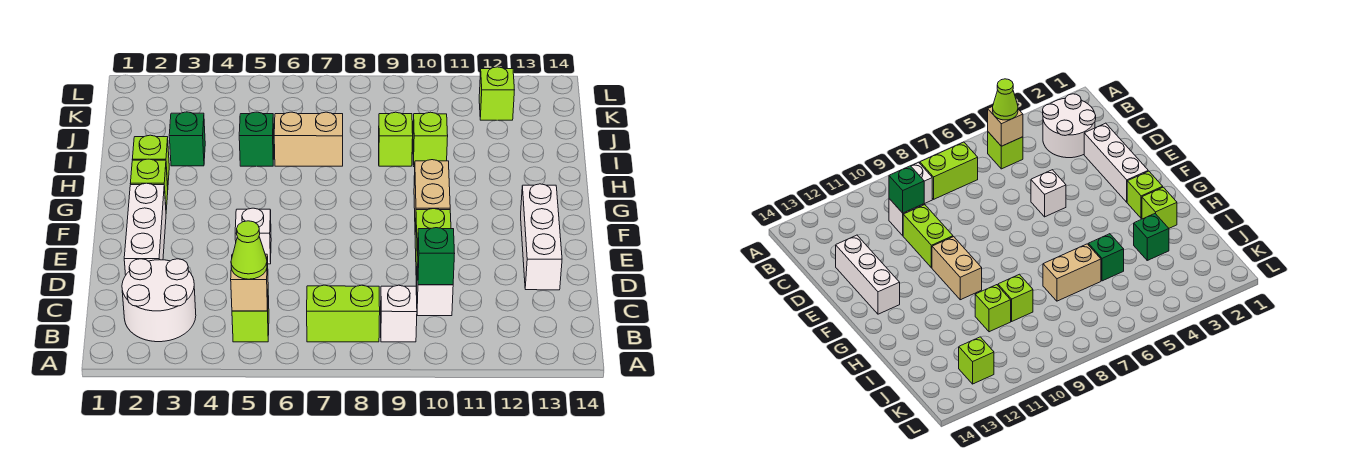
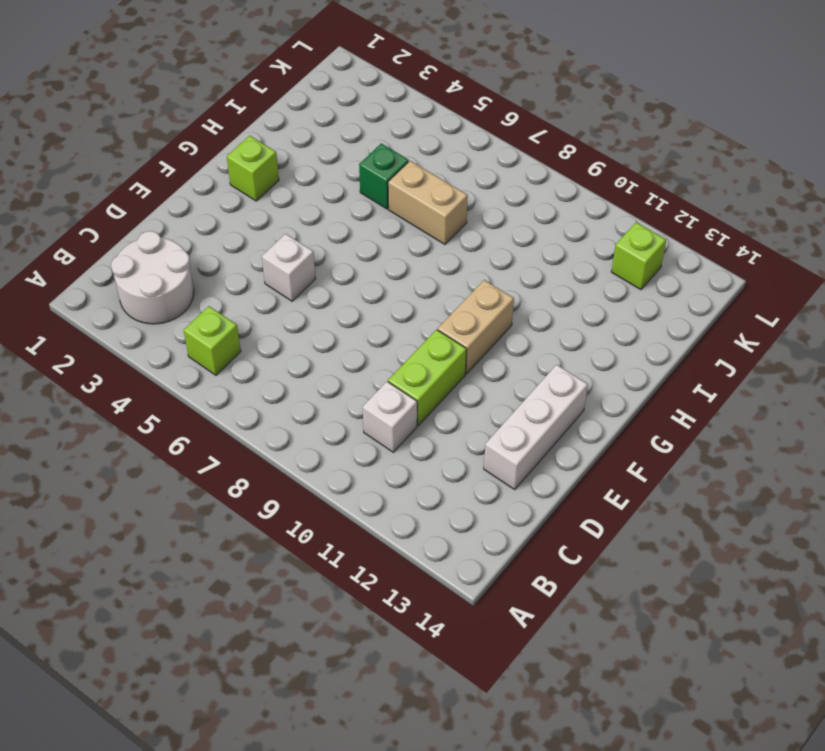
none -> lime brick B7:B8 level 1
none -> white brick B9 level 1
none -> white brick D2:F2 level 1

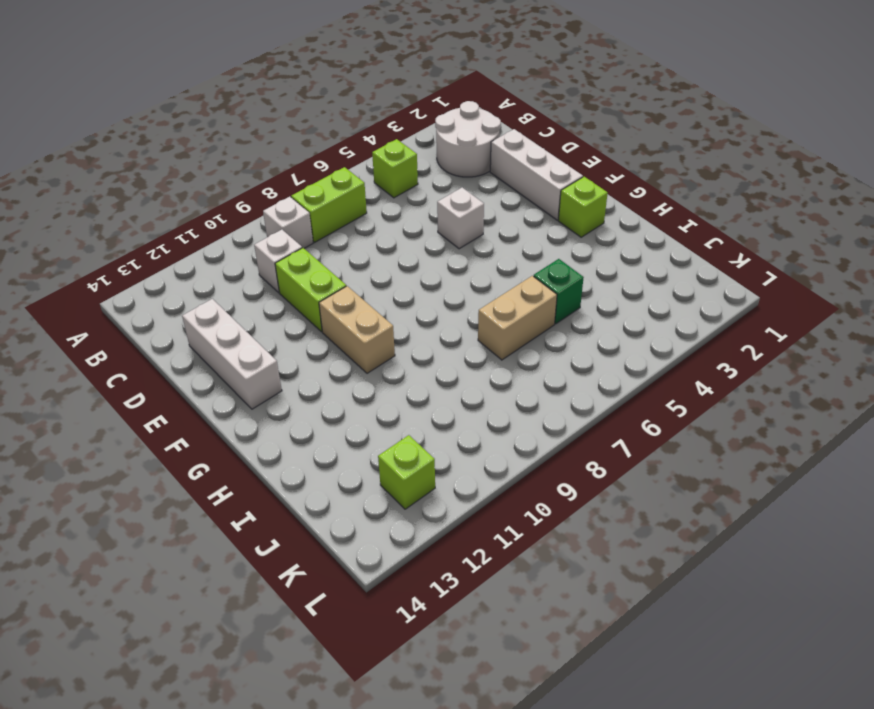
none -> lime brick H2 level 1
none -> green brick I3 level 1
none -> lime brick I9 level 1

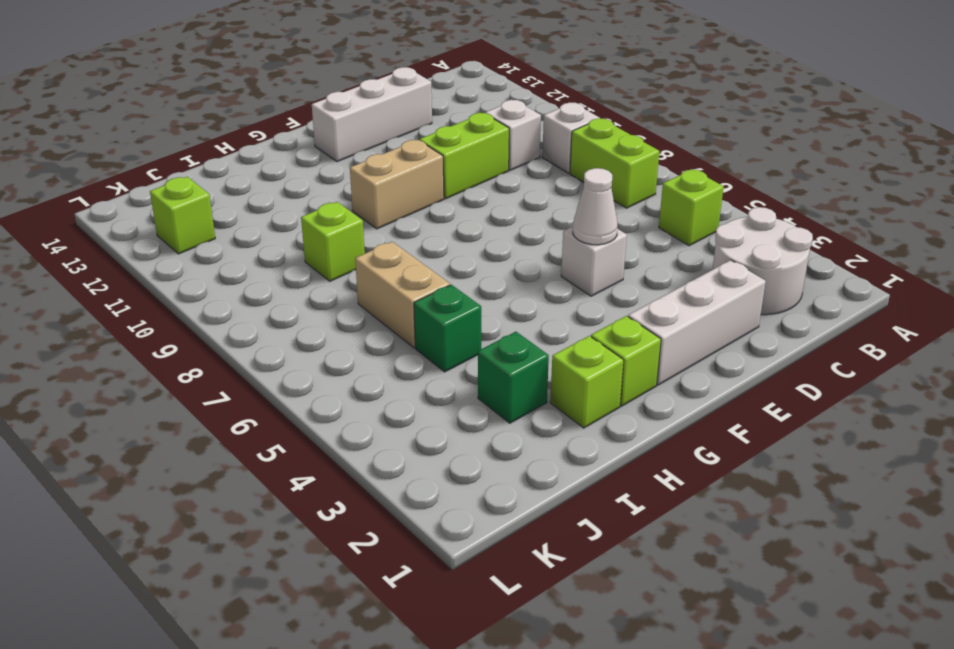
white cone E5 level 2 -> none
none -> lime brick I10 level 1
none -> tan brick B5 level 2
none -> green brick C10 level 2

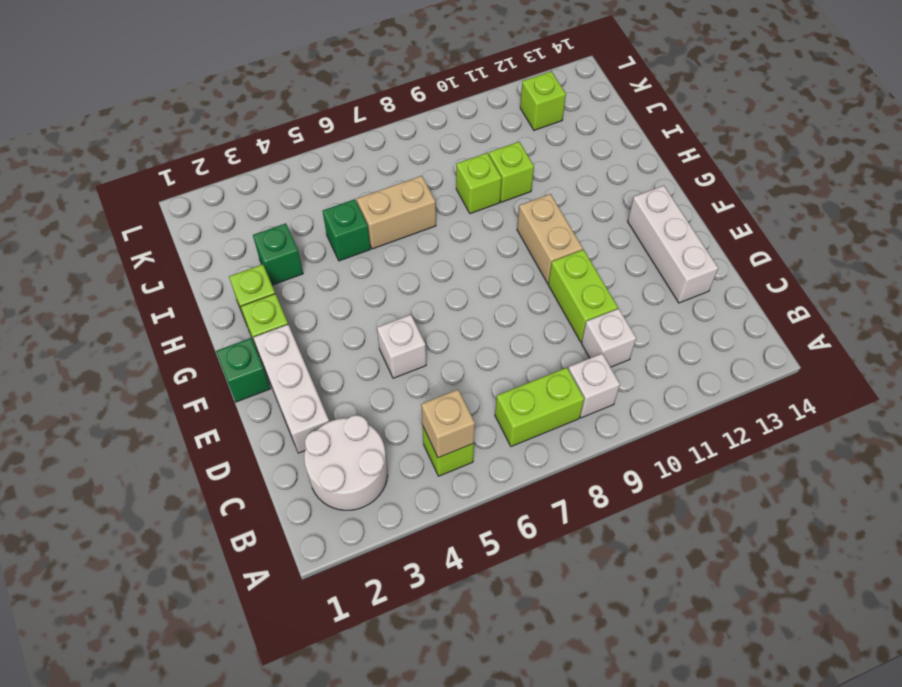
green brick F1 level 1 -> green brick C10 level 2
none -> lime cone B5 level 3

